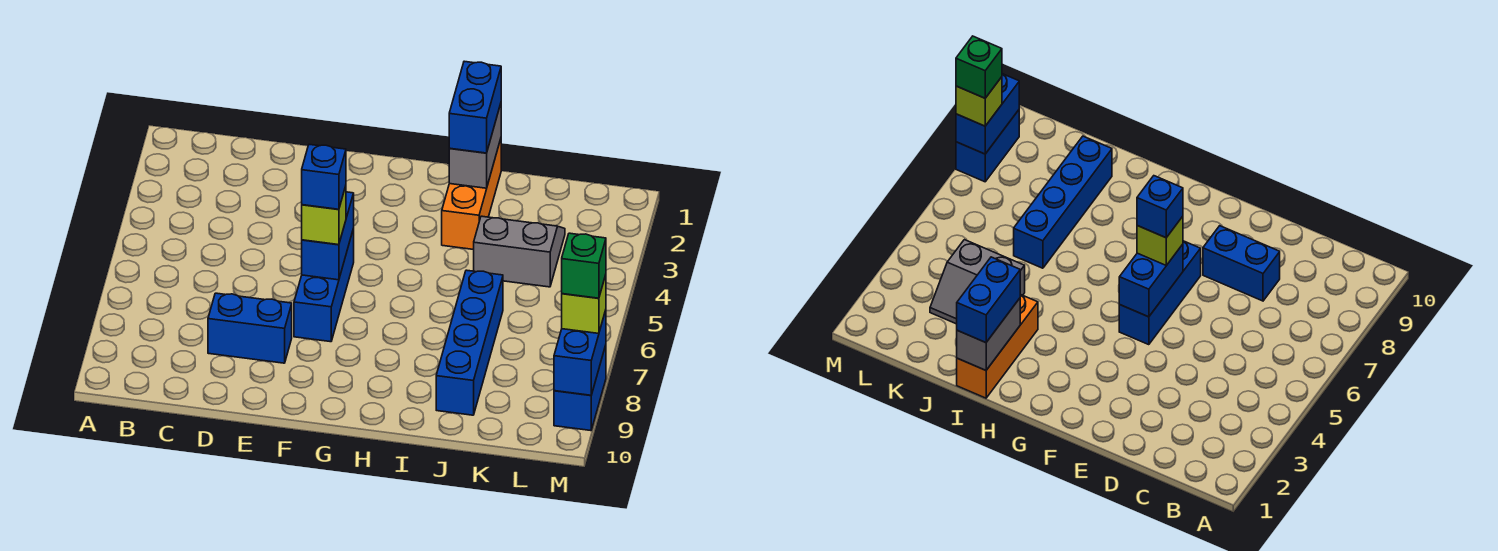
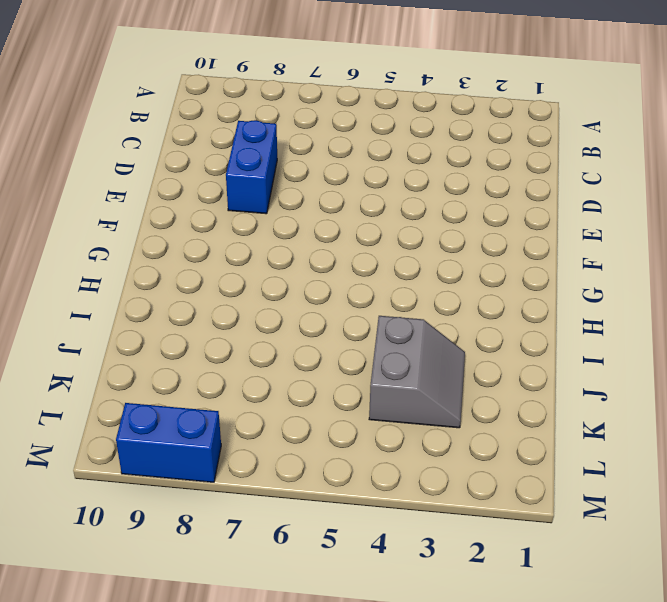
none -> blue brick F5:F7 level 1
none -> orange brick I1:I3 level 1
none -> blue brick J6:J9 level 1

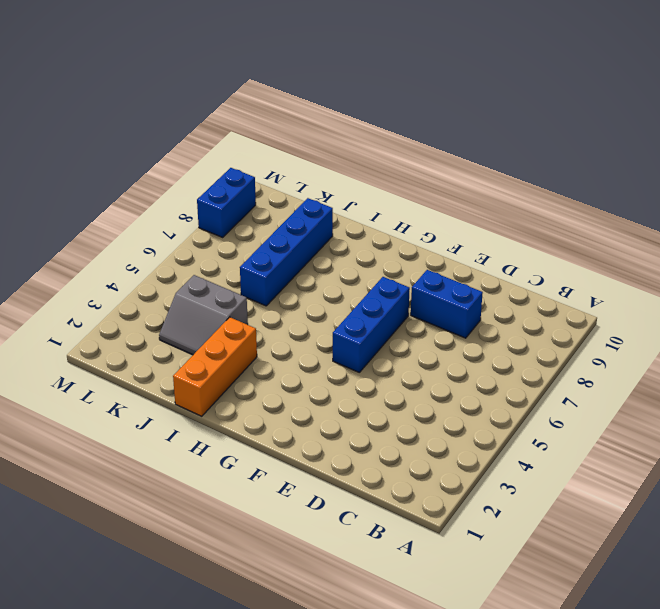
none -> blue brick F5:F6 level 2
none -> grey brick I1:I2 level 2
none -> blue brick M8:M9 level 2

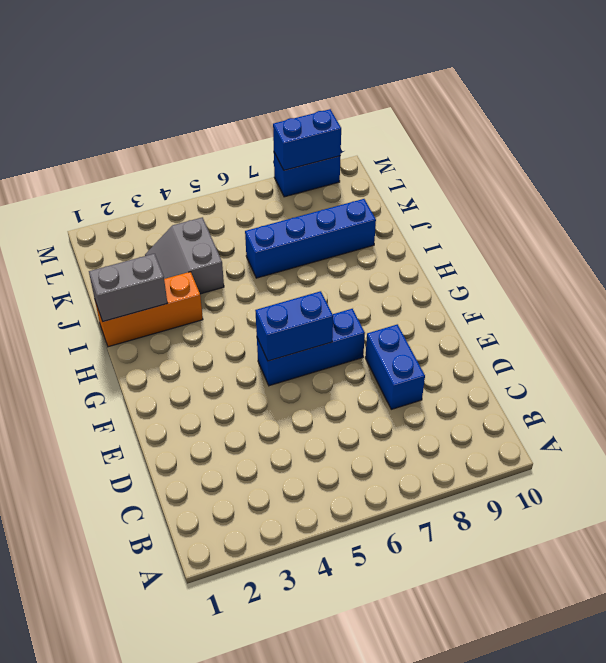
none -> lime brick F6 level 3
none -> blue brick I1:I2 level 3
none -> lime brick M8 level 3

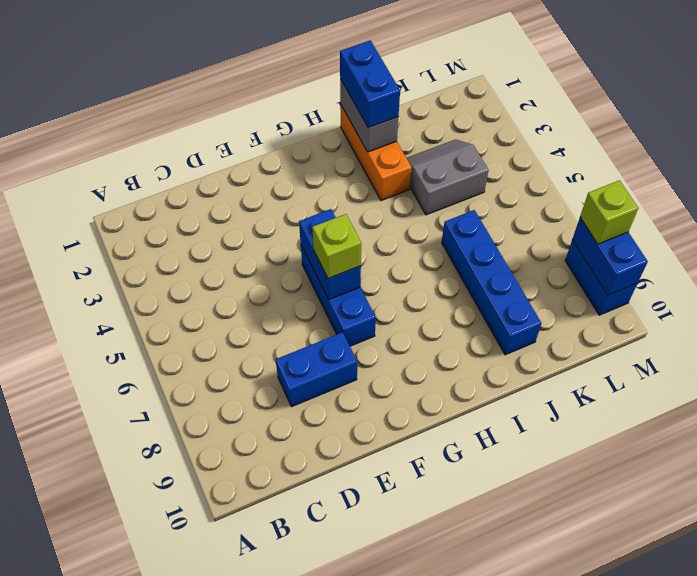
none -> blue brick F6 level 4
none -> green brick M8 level 4

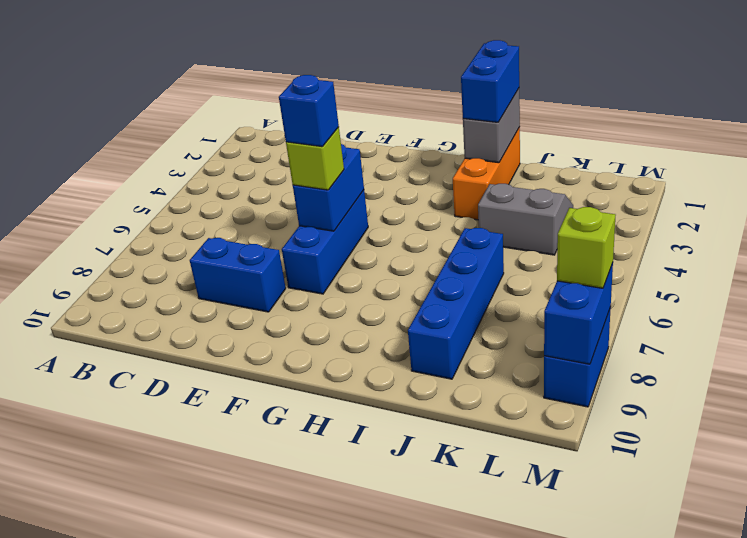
none -> green brick M8 level 4

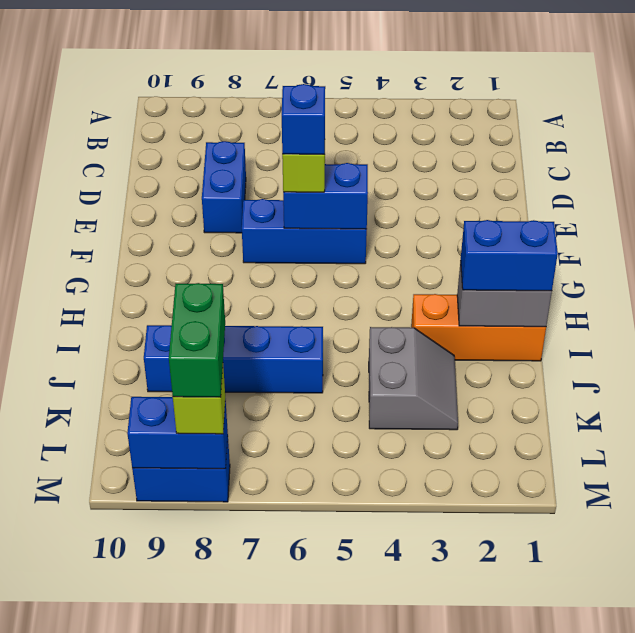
green brick L8:M8 level 4 -> green brick M8 level 4

